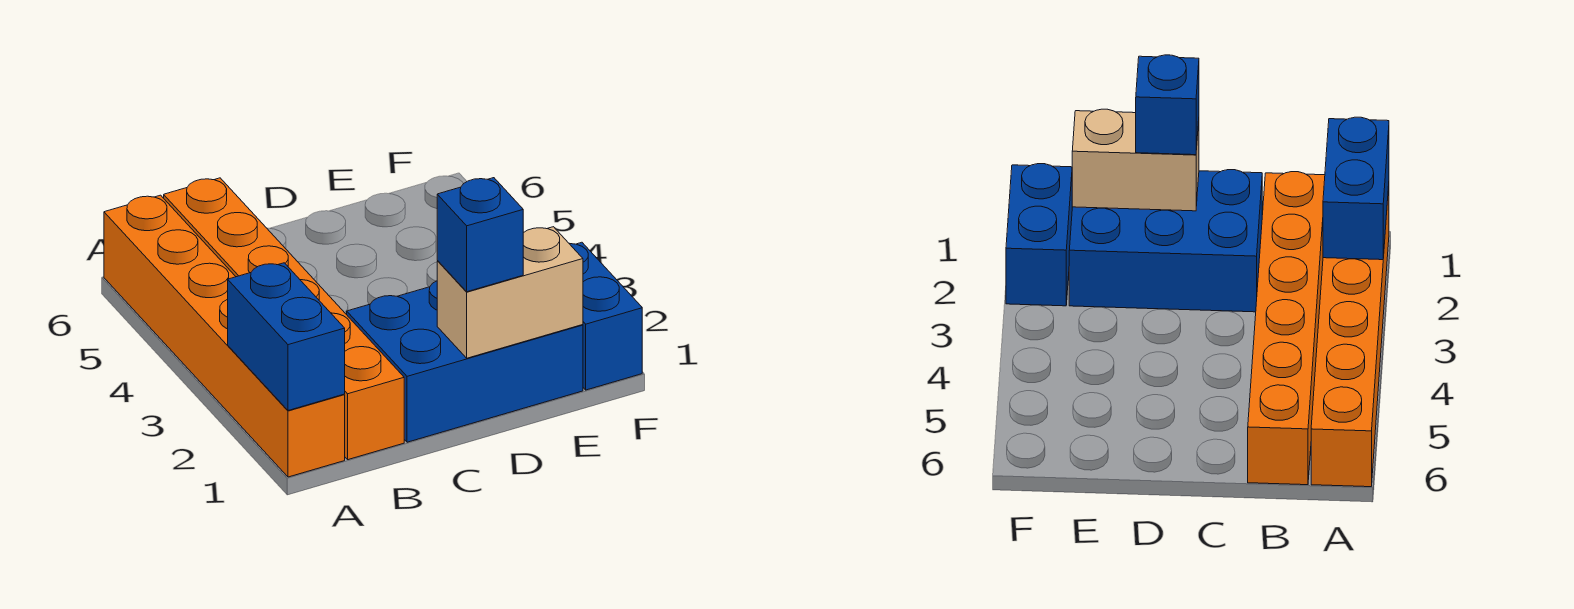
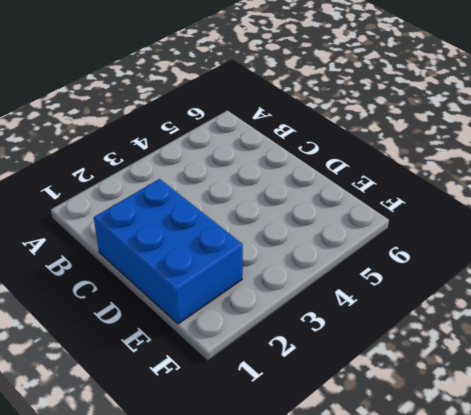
none -> orange brick A1:A6 level 1
none -> orange brick B1:B6 level 1

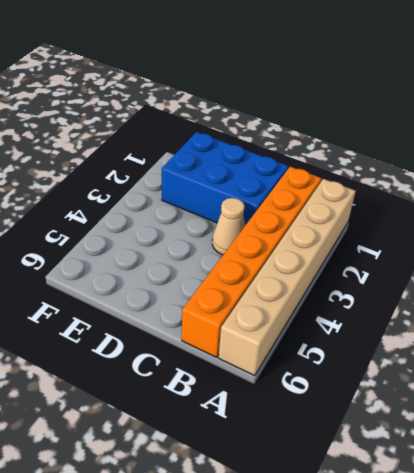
tan brick A1:A6 level 1 -> orange brick A1:A6 level 1
tan cone C3 level 1 -> none
none -> blue brick F1:F2 level 1
none -> blue brick A1:A2 level 2

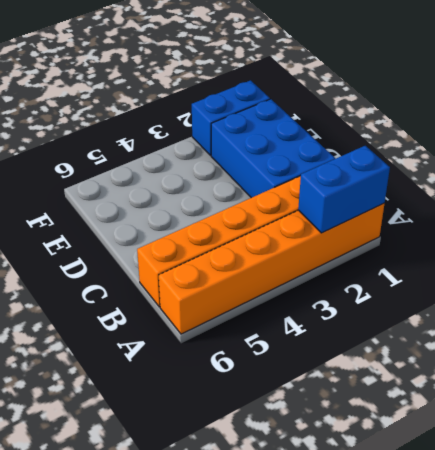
none -> tan brick D1:E1 level 2
none -> blue brick D1 level 3

